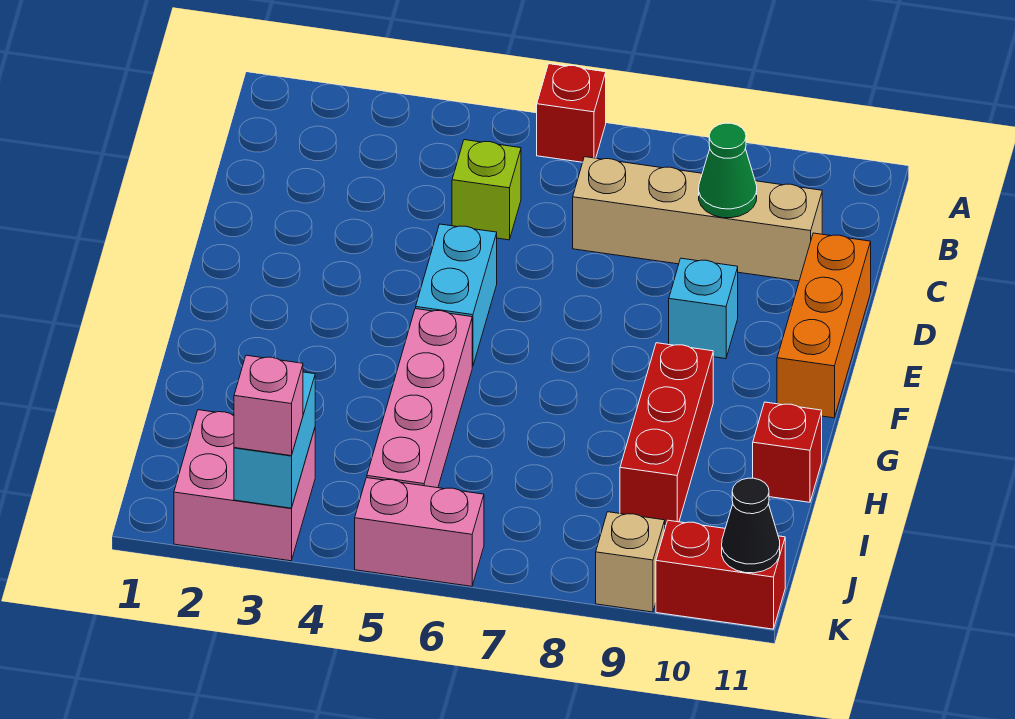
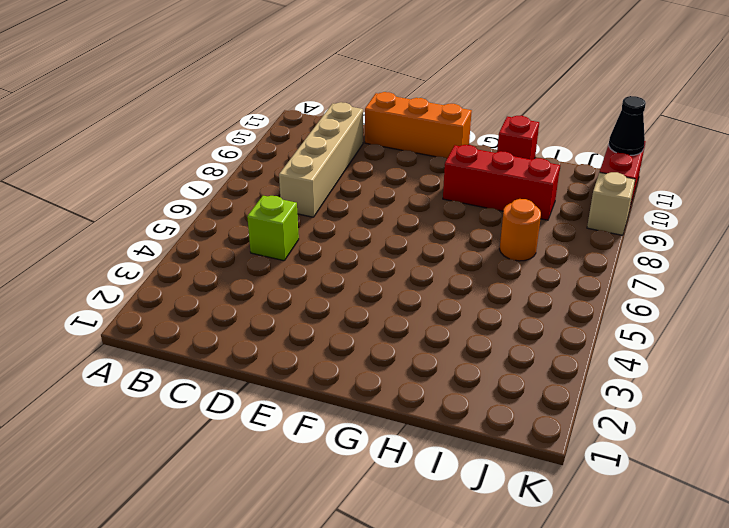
orange round brick I7 level 1 -> none
none -> red brick A6 level 1
none -> cyan brick E5:F5 level 1
none -> cyan brick E9 level 1

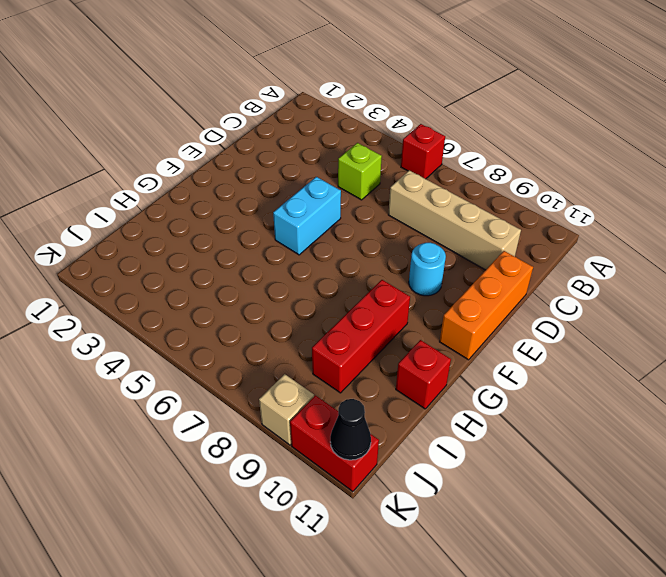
cyan round brick E9 level 1 -> cyan brick E9 level 1
none -> pink brick G5:J5 level 1
none -> pink brick J2:K3 level 1
none -> pink brick K5:K6 level 1

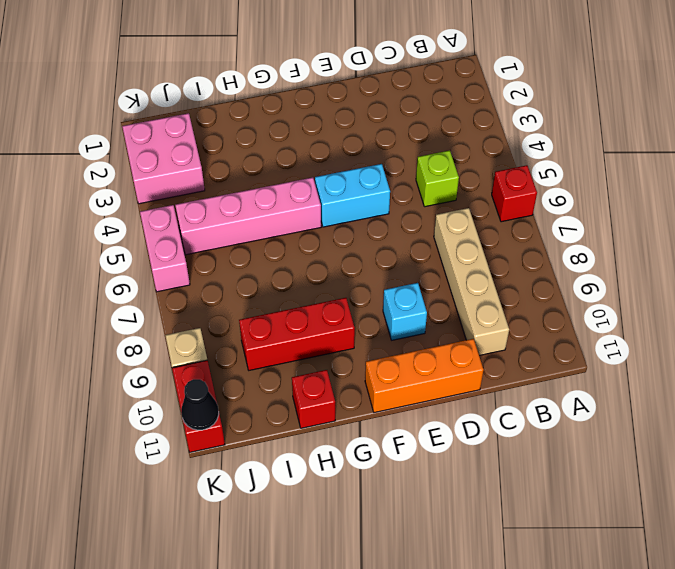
none -> green cone C9 level 2
none -> cyan brick J3:K3 level 2
none -> pink brick K3 level 3

